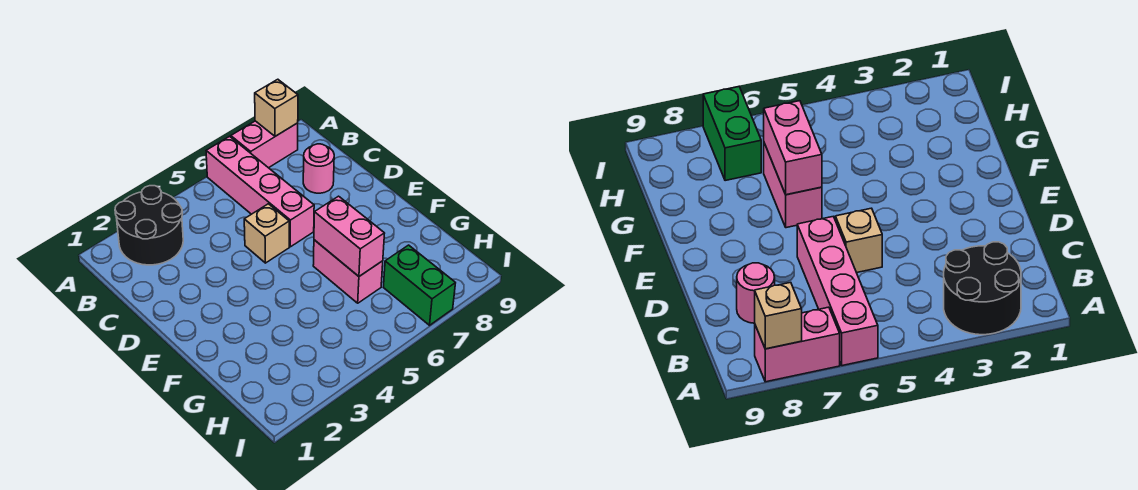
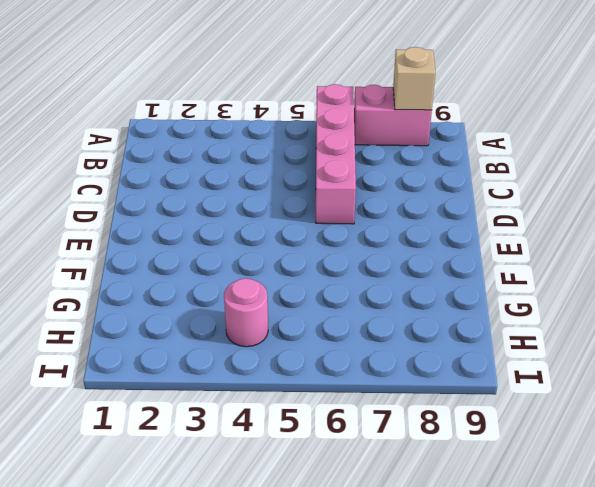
pink round brick H4 level 1 -> pink round brick C8 level 1
none -> black round brick A2:B3 level 1
none -> tan brick D5 level 1

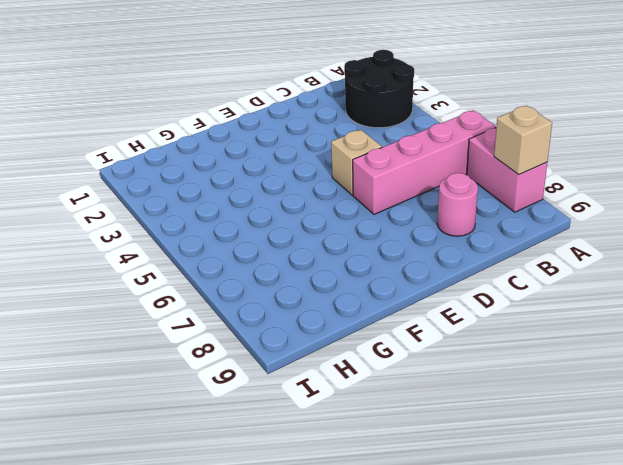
none -> pink brick F6:G6 level 1
none -> green brick H7:I7 level 1

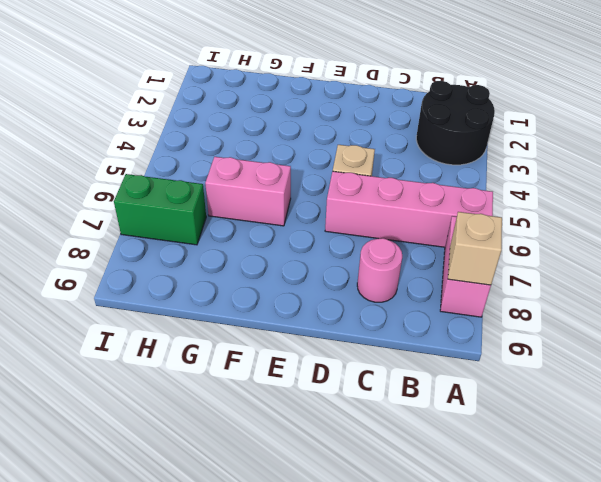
none -> pink brick F6:G6 level 2

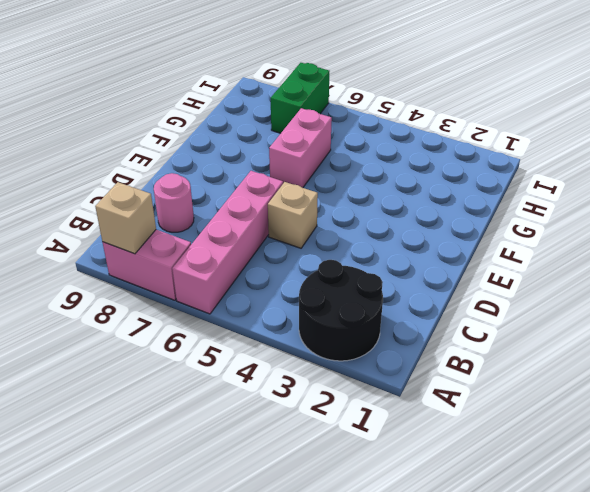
none -> pink brick F6:G6 level 2

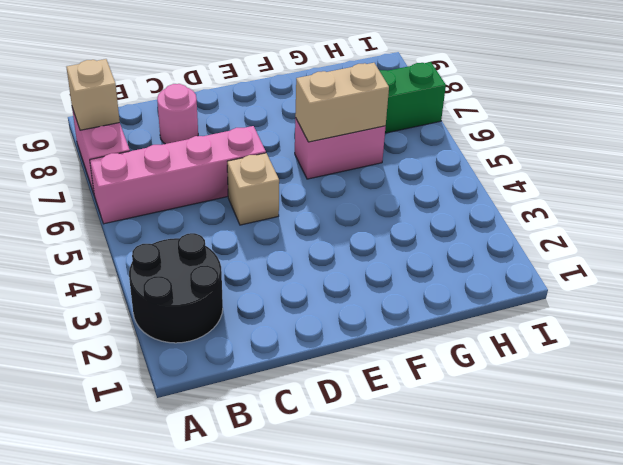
tan brick F6:G6 level 2 -> pink brick F6:G6 level 2

